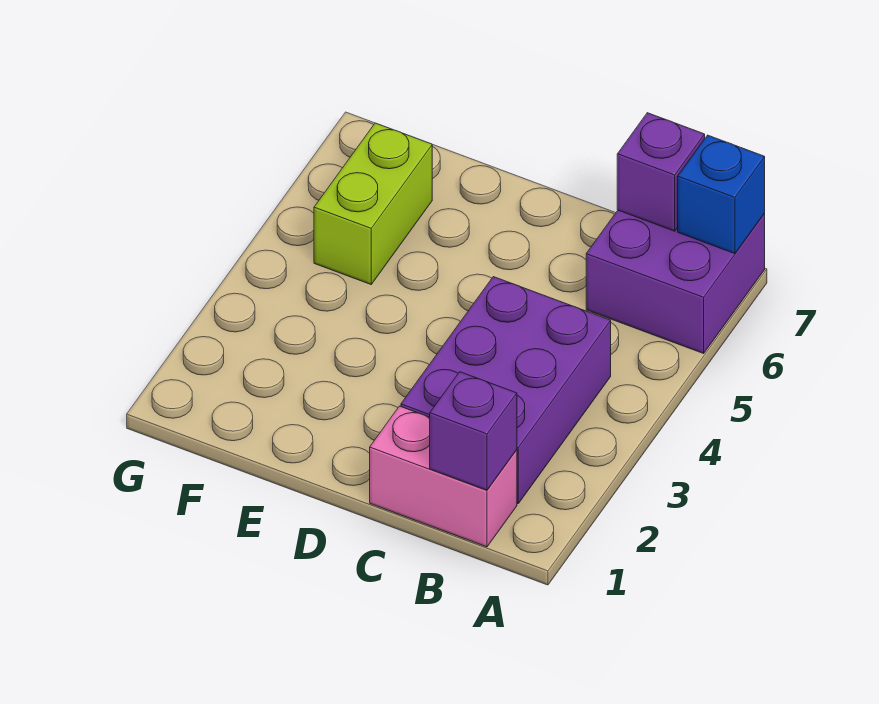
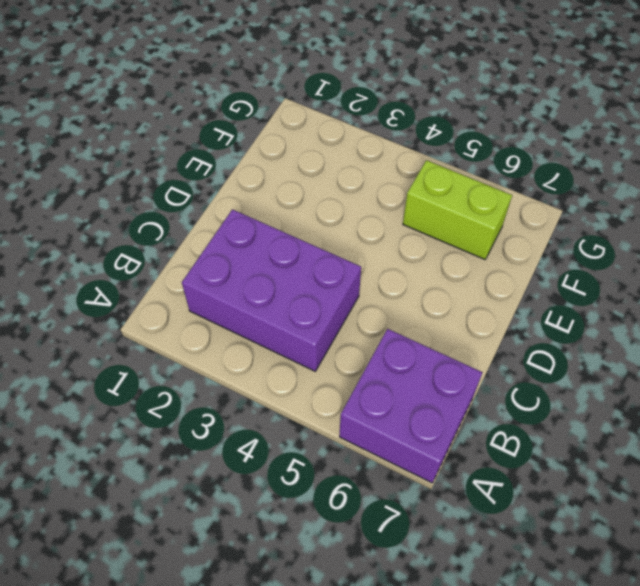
none -> pink brick B1:C1 level 1
none -> blue brick A7 level 2

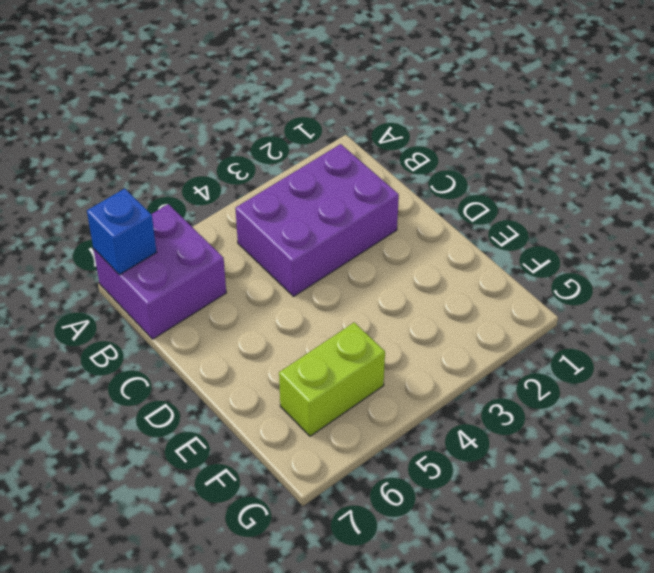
none -> pink brick B1:C1 level 1
none -> purple brick B1 level 2

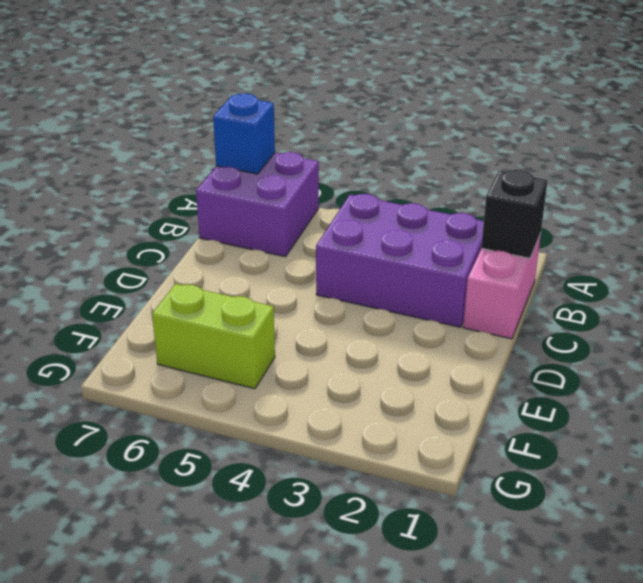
black brick B1 level 2 -> purple brick B1 level 2
none -> purple brick B7 level 2

